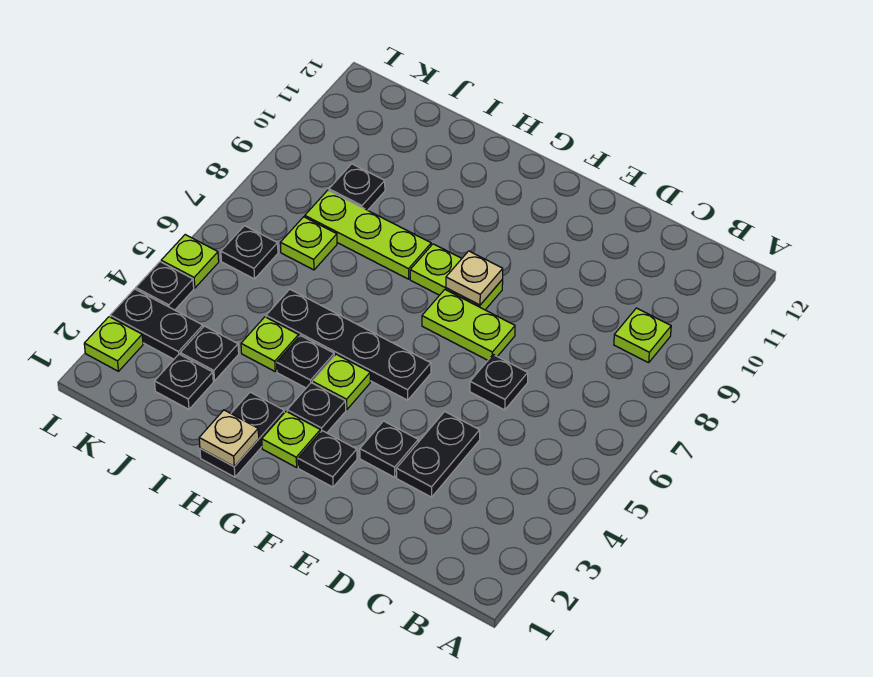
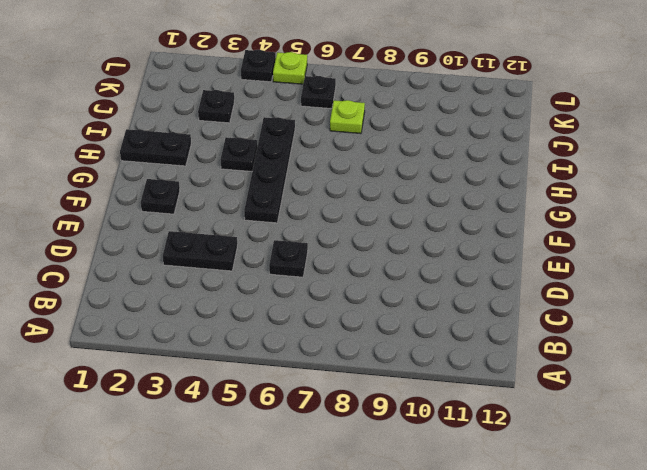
none -> lime plate B9 level 1
none -> black plate E3 level 1
none -> lime plate E7:F7 level 1

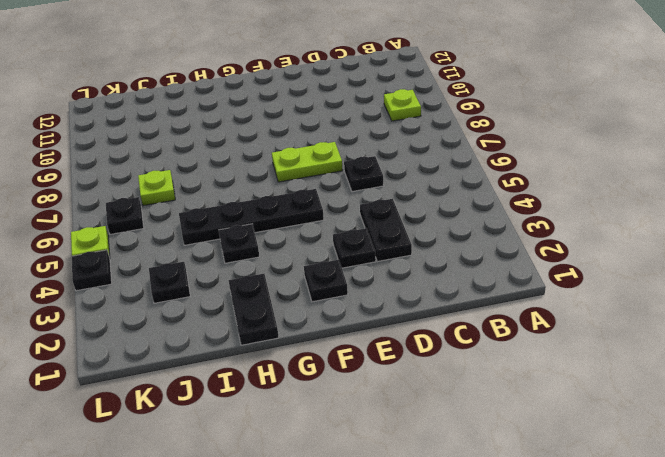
none -> lime plate F8:G8 level 1
none -> lime plate G2 level 1
none -> black plate G3 level 1

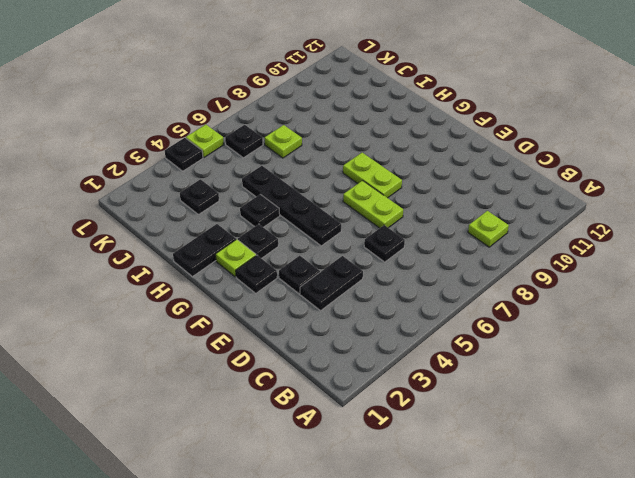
none -> lime plate G4 level 1
none -> lime plate H8:J8 level 1
none -> lime plate I4 level 1

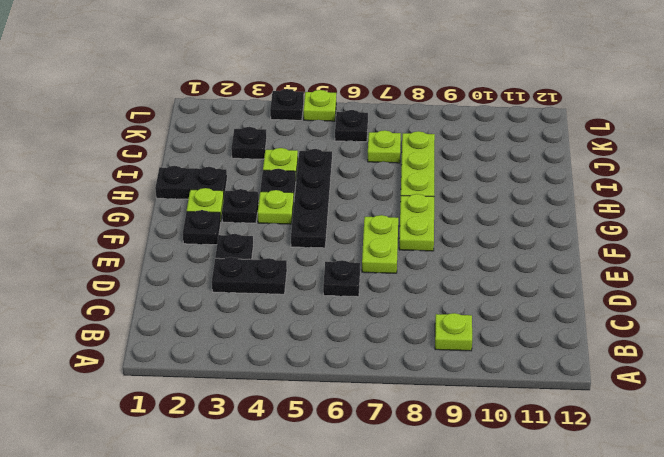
none -> black plate J2 level 1
none -> black plate J9 level 1
none -> black plate K3:L3 level 1

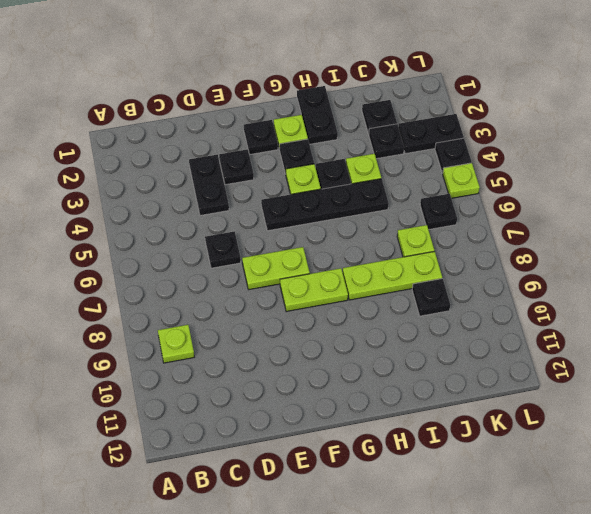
none -> lime plate L2 level 1
none -> tan plate F8 level 2
none -> tan plate H1 level 2

